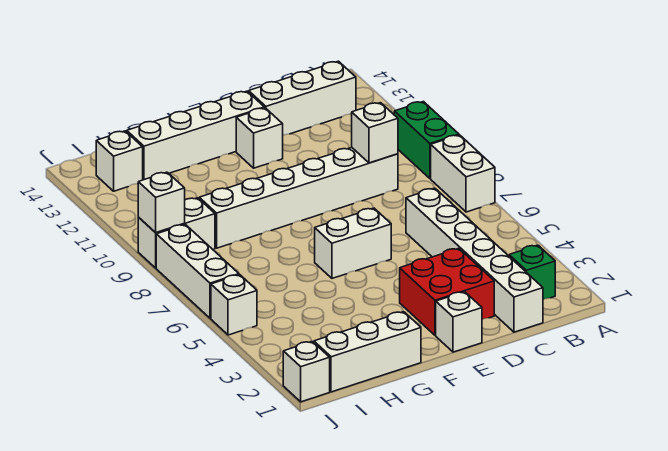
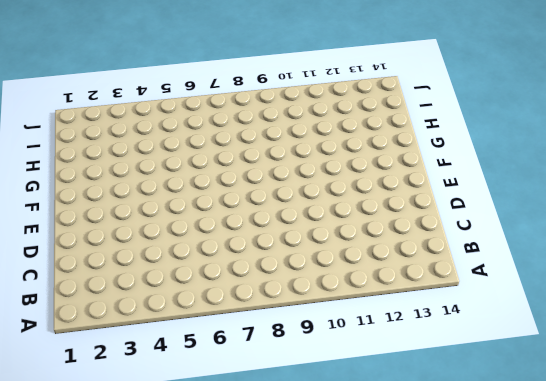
none -> white brick A7:A8 level 1
none -> green brick A9:A10 level 1
none -> green brick B2 level 1

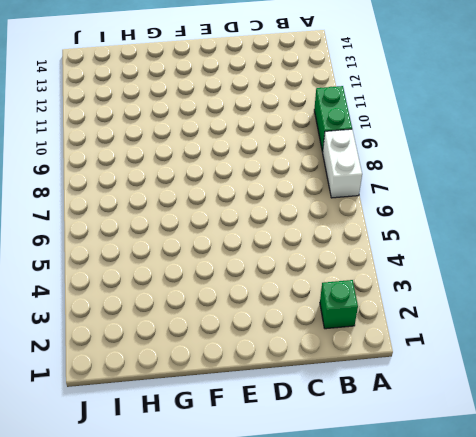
none -> white brick B13:D13 level 1
none -> white brick C1:C6 level 1
none -> white brick C9:H9 level 1

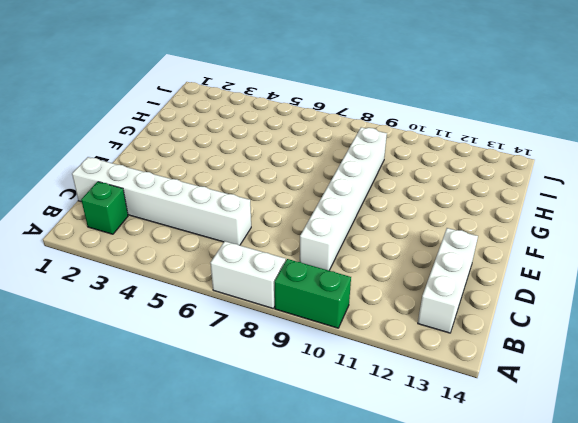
none -> red brick D2:E3 level 1
none -> white brick E1 level 1
none -> white brick E6:F6 level 1

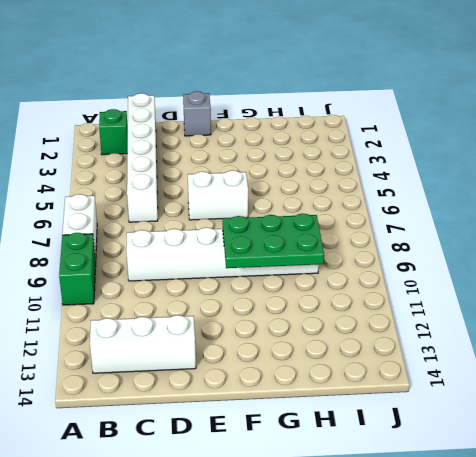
grey brick E1 level 1 -> white brick E1 level 1
green plate F9:H10 level 2 -> none
none -> red brick D2:E3 level 1
none -> white brick E12 level 1
none -> white brick E13:H13 level 1

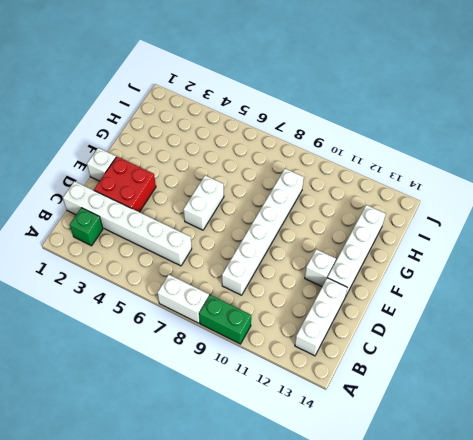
none -> white brick G1:I1 level 1
none -> white brick I9:J9 level 1
none -> white brick I13 level 1

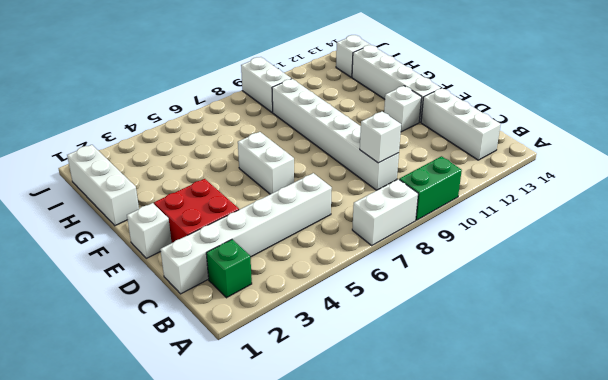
none -> white brick J1 level 1
none -> white brick J5 level 1
none -> white brick J6:J8 level 1

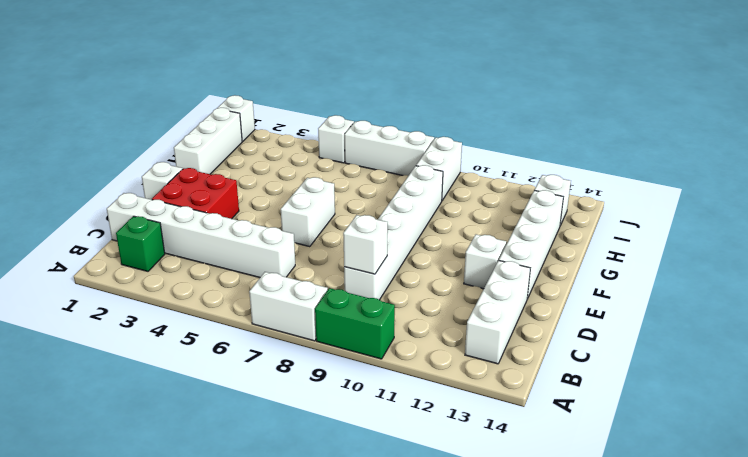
none -> white brick J9 level 2

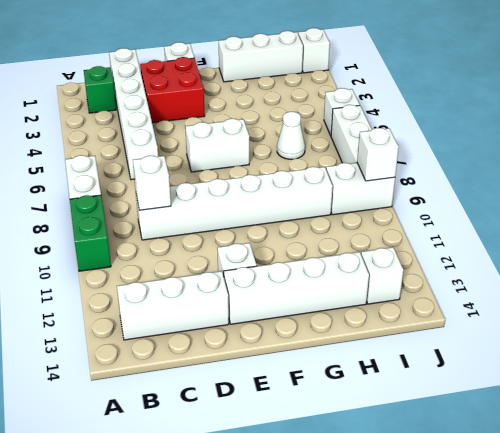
white cone H6 level 1 -> none

